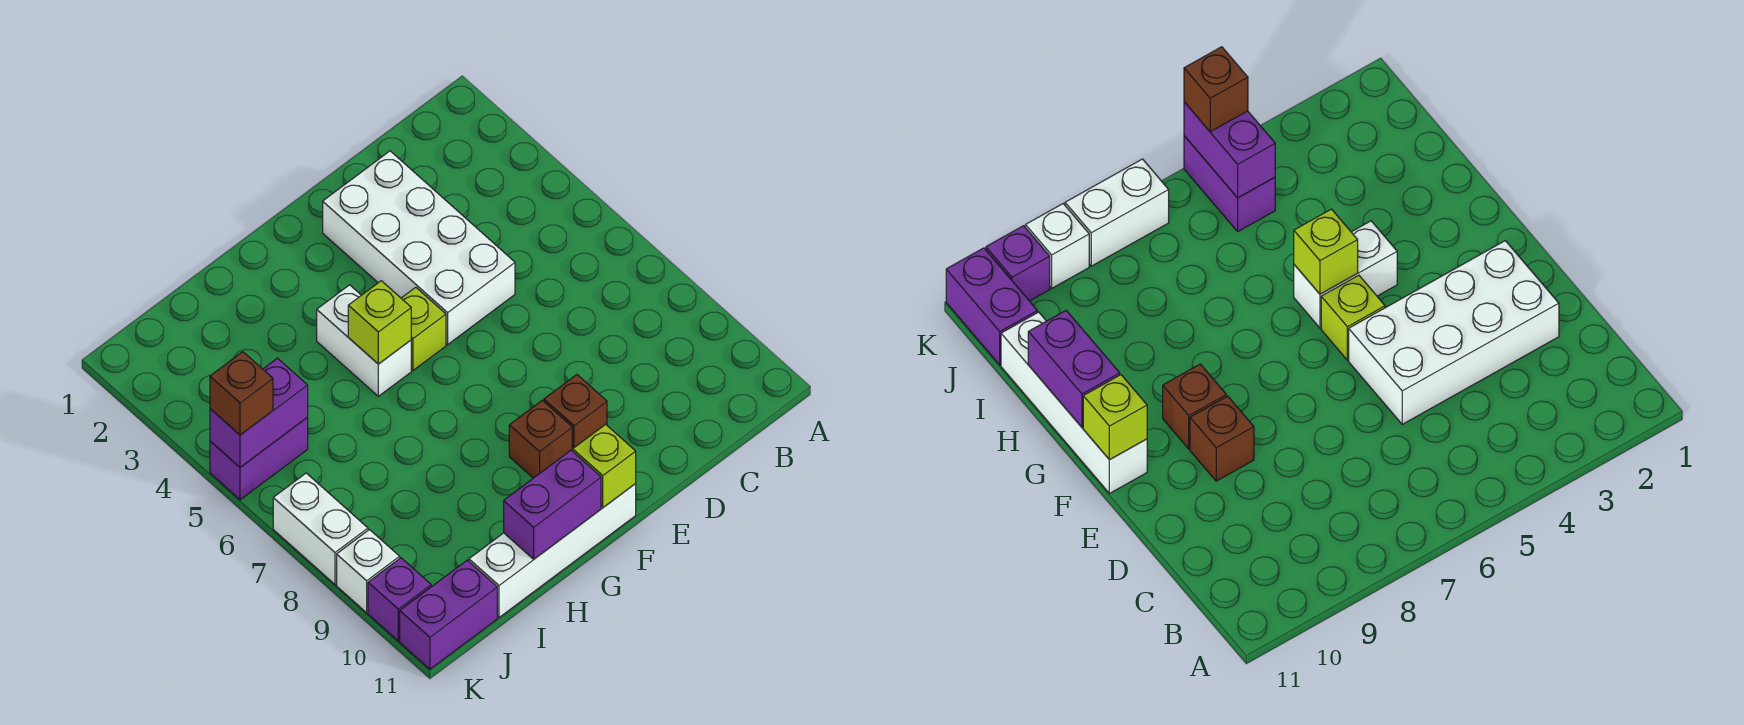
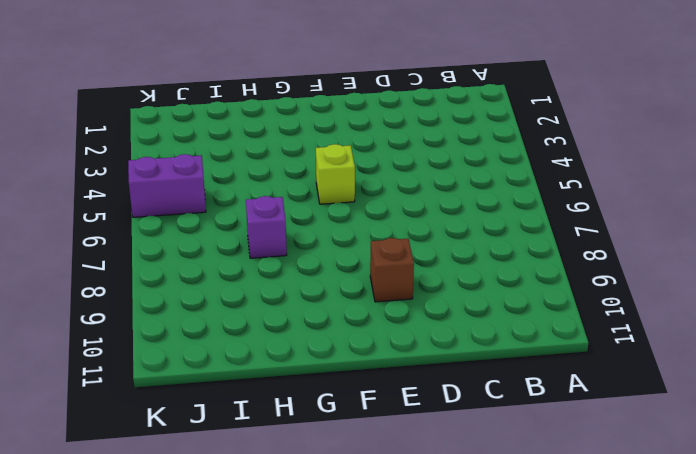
purple brick H7 level 1 -> purple brick K10 level 1
none -> white brick D2:E5 level 1
none -> brown brick F9 level 1
none -> white brick F11:I11 level 1

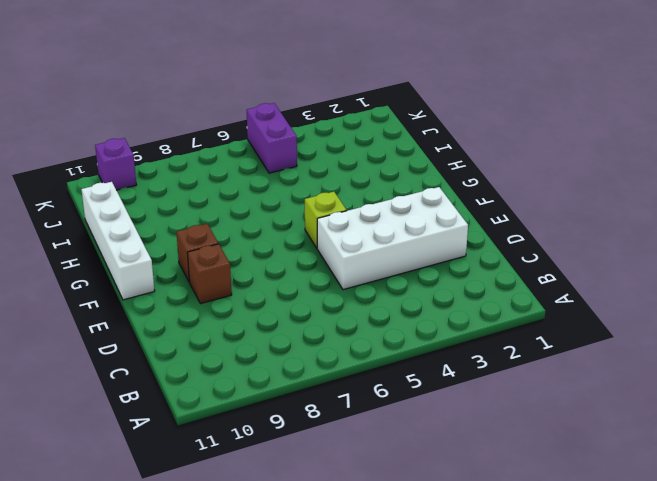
none -> white brick G4:G5 level 1
none -> purple brick J11:K11 level 1
none -> white brick K7:K8 level 1

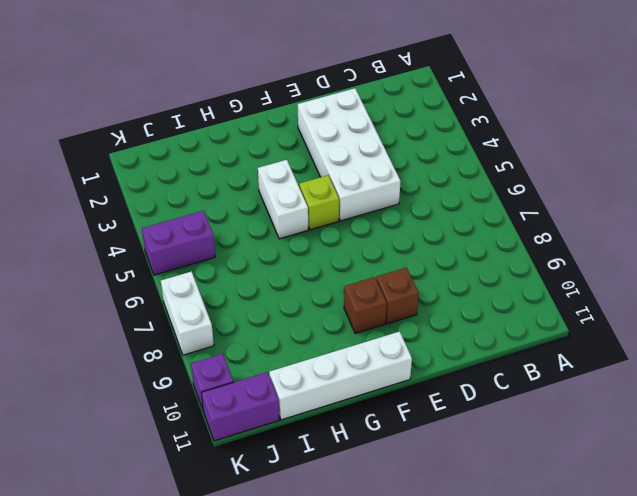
none -> white brick K9 level 1
none -> lime brick F11 level 2
none -> lime brick G5 level 2

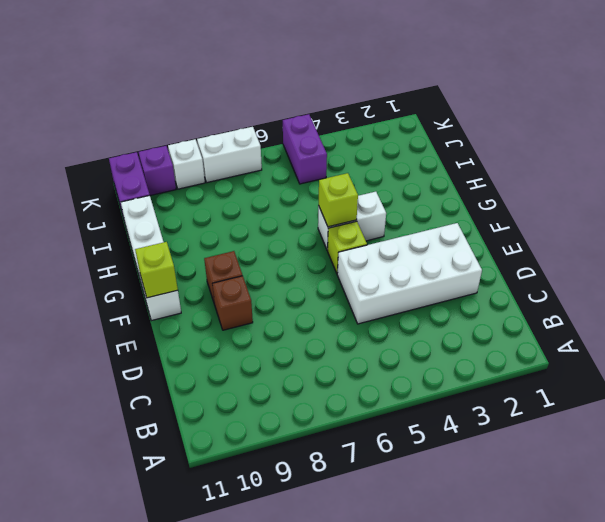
none -> purple brick G11:H11 level 2
none -> purple brick J5:K5 level 2
none -> brown brick K5 level 3

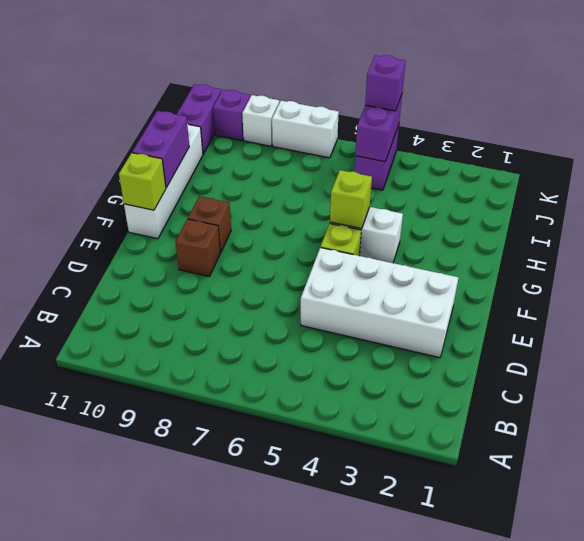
purple brick K5 level 3 -> brown brick K5 level 3

